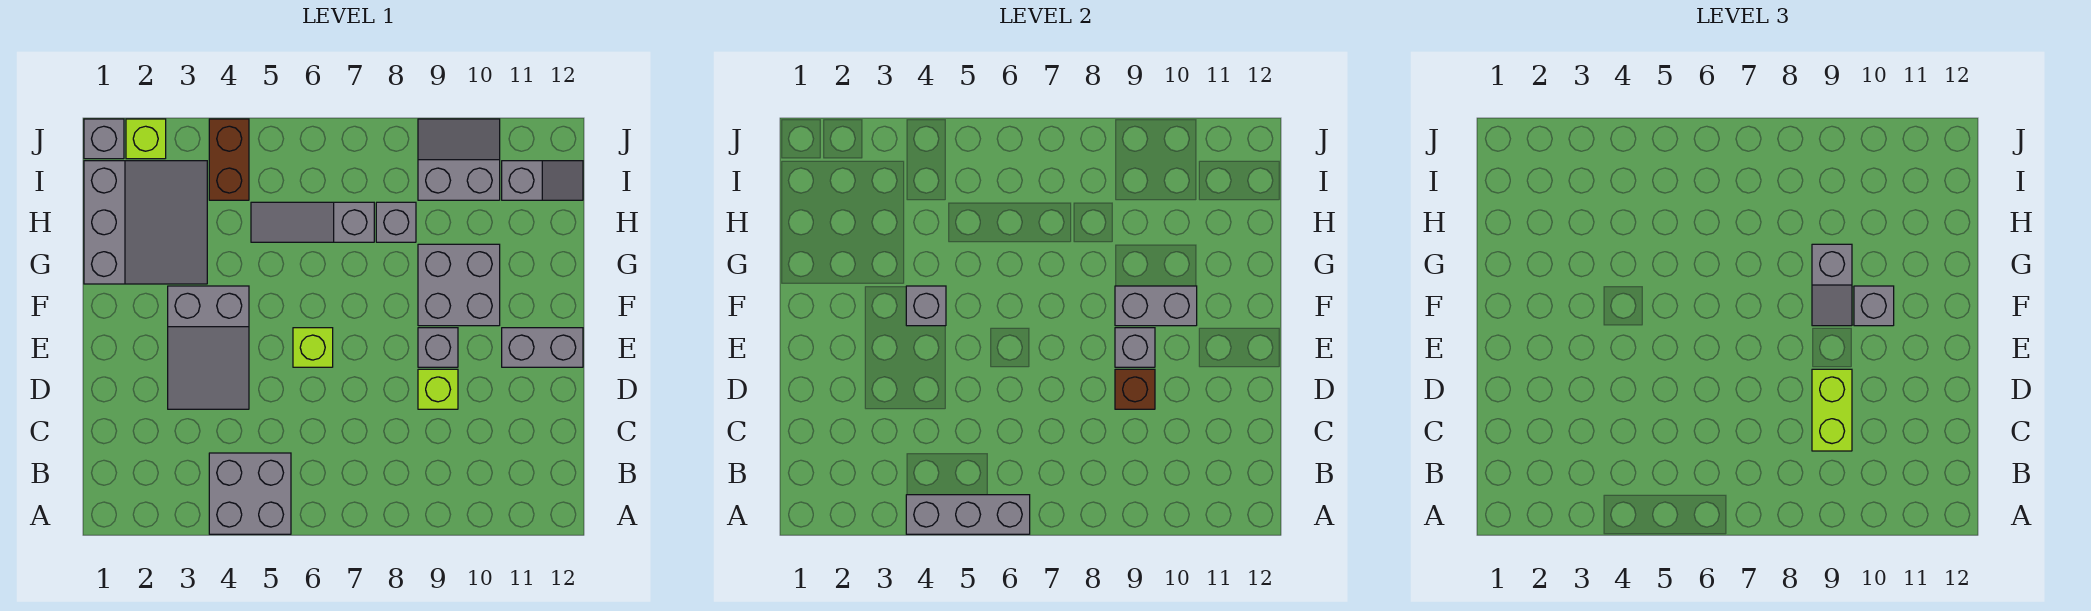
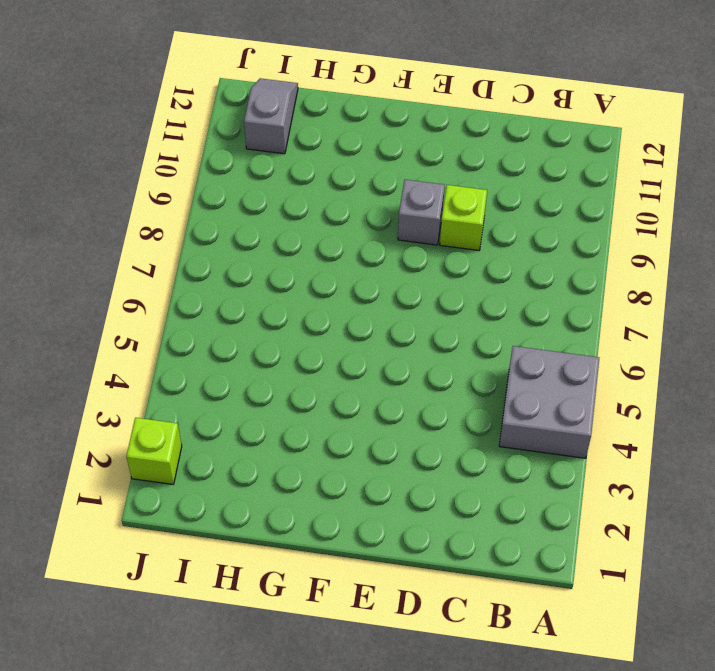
none -> grey slope D3:F4 level 1 top F
none -> lime brick E6 level 1
none -> grey brick E11:E12 level 1

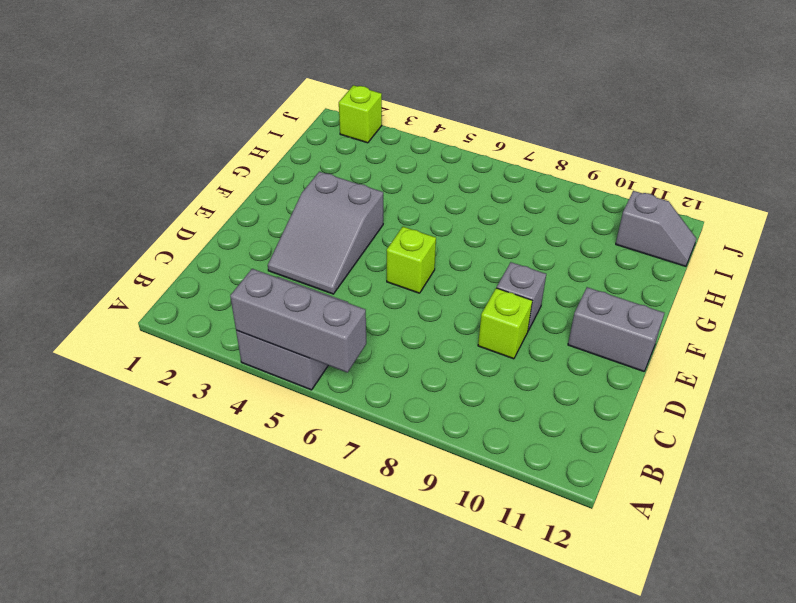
none -> grey brick F9:G10 level 1
none -> grey slope G1:I3 level 1 top 1
none -> grey slope H5:H7 level 1 top 7

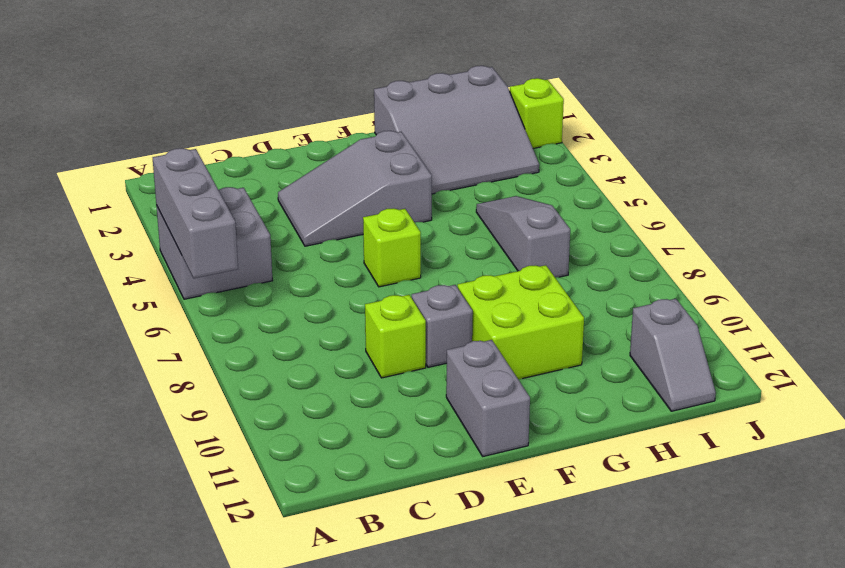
lime brick F9:G10 level 1 -> grey brick F9:G10 level 1
none -> grey brick H8 level 1
none -> brown brick I4:J4 level 1
none -> grey slope I9:J10 level 1 top I

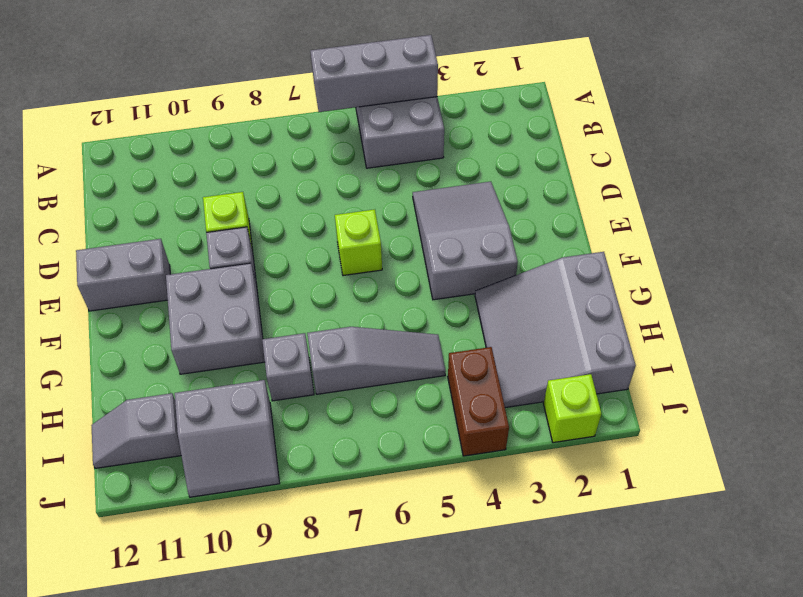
none -> grey brick J1 level 1
none -> brown brick D9 level 2
none -> grey brick E9 level 2

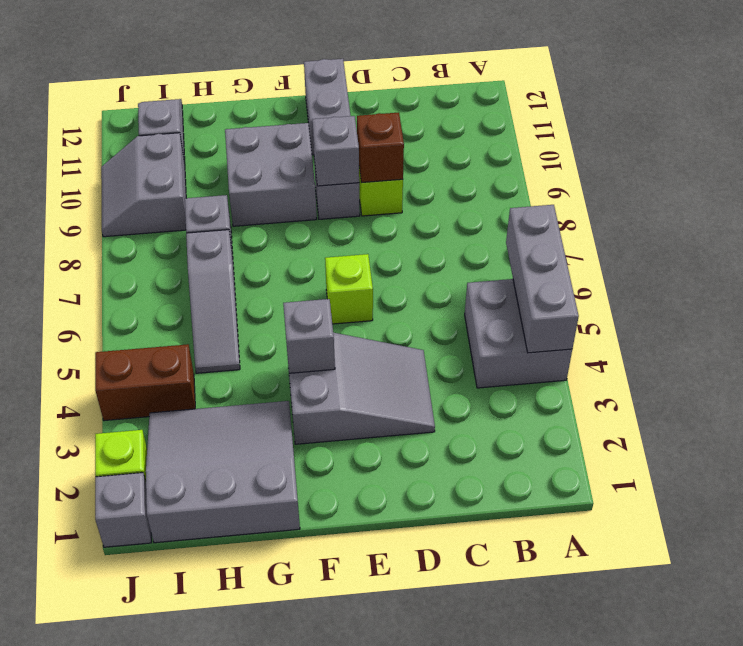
none -> grey brick F9:F10 level 2
none -> lime brick C9:D9 level 3
none -> grey slope F9:G9 level 3 top G

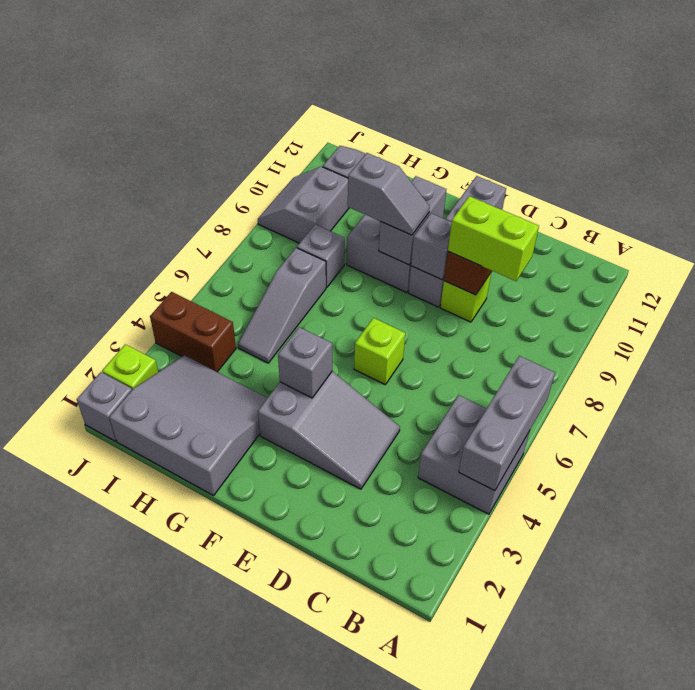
none -> grey brick F10 level 3

